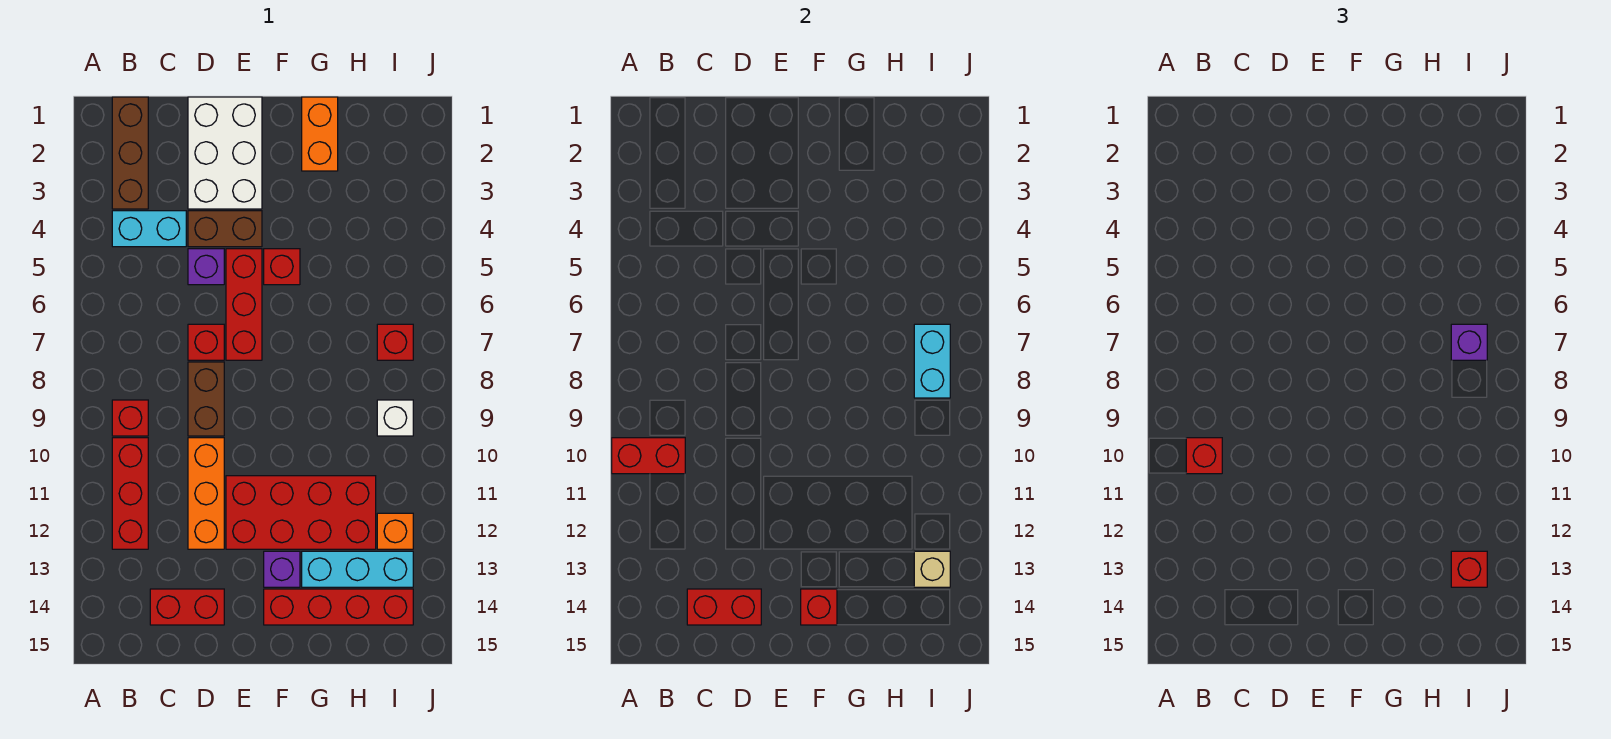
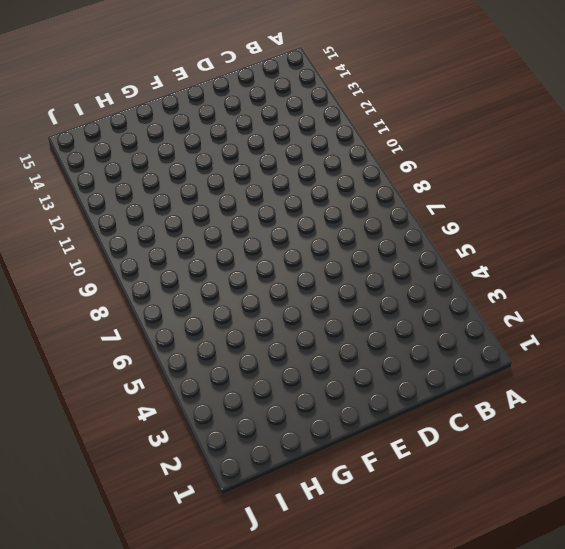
none -> brown brick B1:B3 level 1
none -> cyan brick B4:C4 level 1
none -> red brick B9 level 1

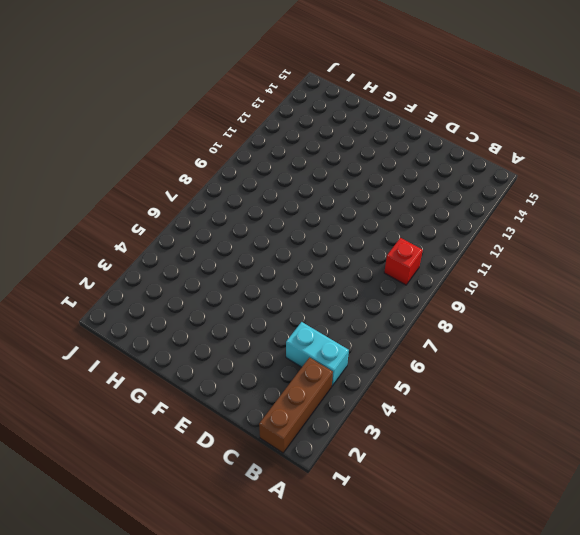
none -> red brick B10:B12 level 1
none -> red brick C14:D14 level 1
none -> white brick D1:E3 level 1

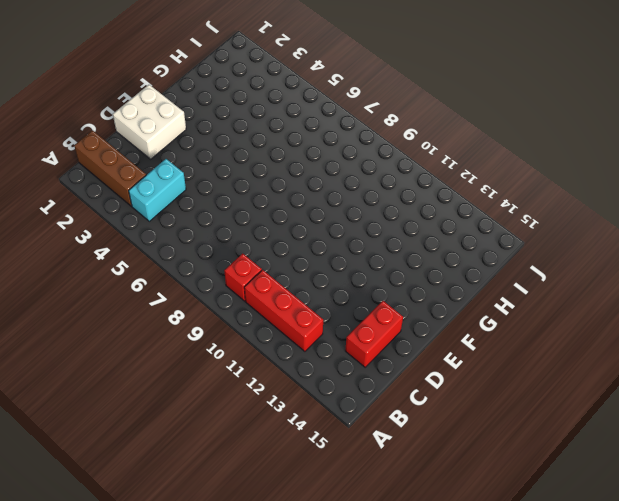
white brick D1:E2 level 1 -> white brick D1:E3 level 1
none -> brown brick D4:E4 level 1
none -> purple brick D5 level 1
none -> red brick D7 level 1

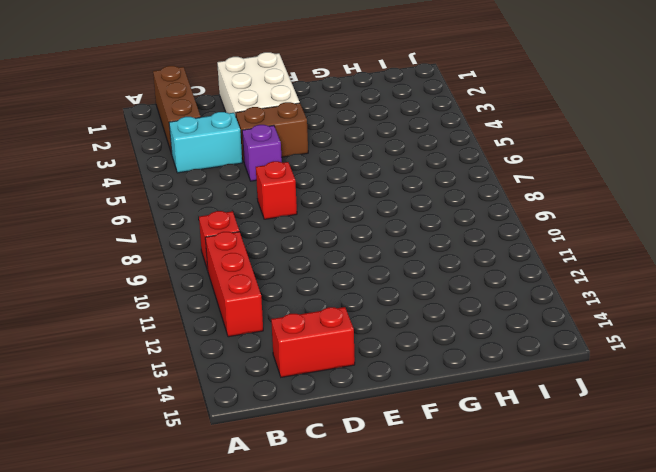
none -> brown brick D8:D9 level 1
none -> orange brick D10:D12 level 1
none -> red brick E5:E7 level 1

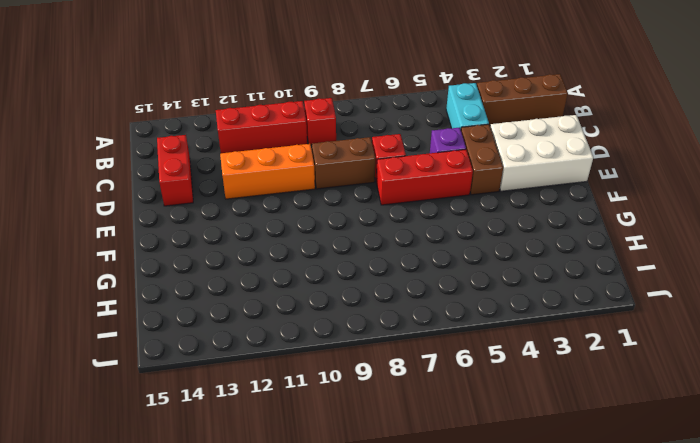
none -> red brick E11:H12 level 1
none -> red brick F5 level 1
none -> purple brick F13 level 1

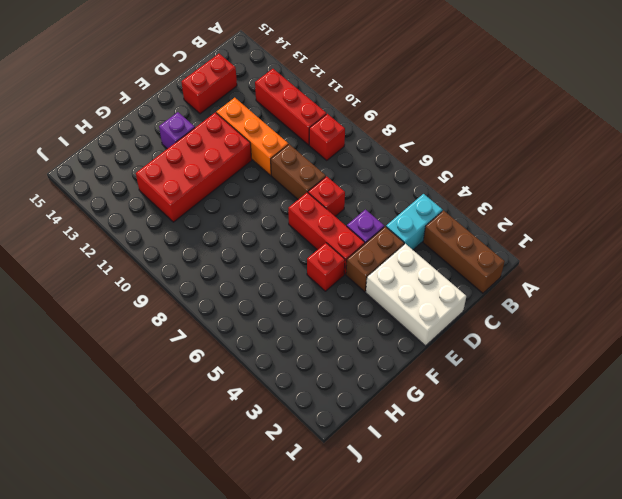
none -> red brick F14:I14 level 1
none -> orange brick G1:G2 level 1
none -> cyan brick G13:I13 level 1

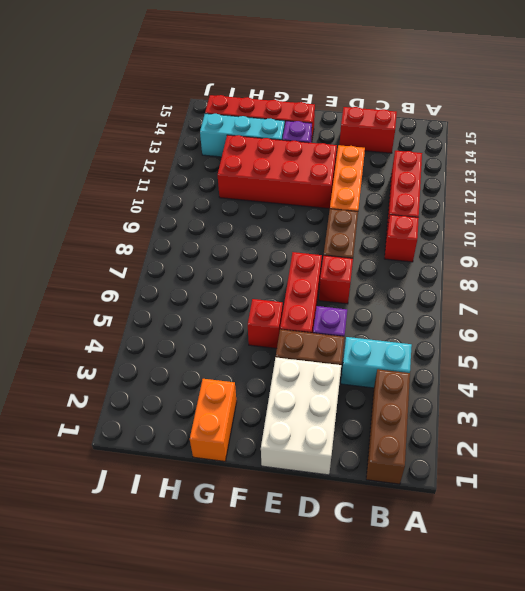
none -> red brick I7 level 1
none -> white brick I9 level 1
none -> orange brick I12 level 1

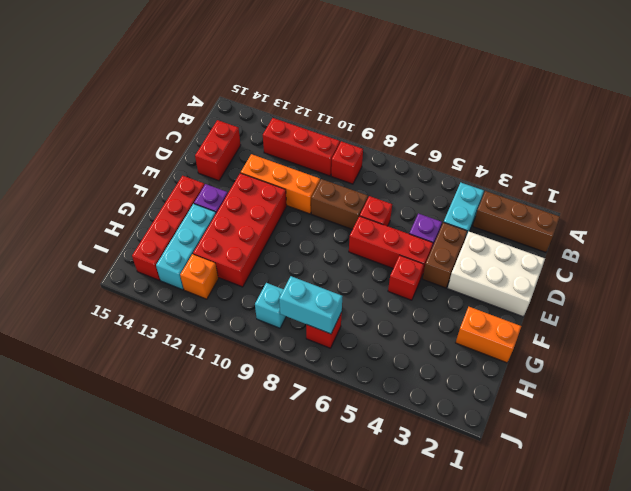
cyan brick I9 level 1 -> white brick I9 level 1
none -> red brick A10:B10 level 2
none -> red brick C14:D14 level 2
none -> red brick F14 level 2

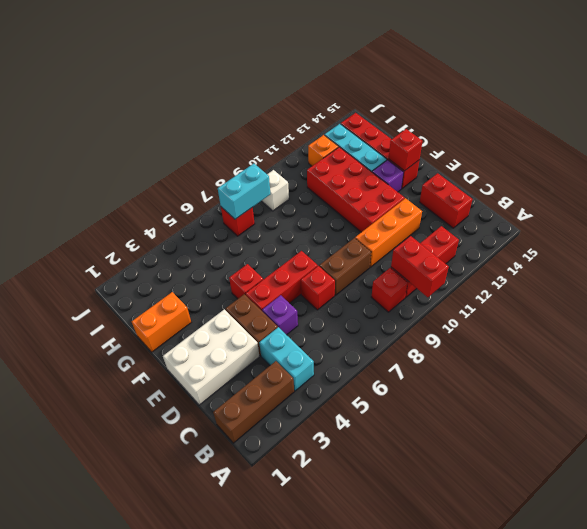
none -> red brick C14:D14 level 2
none -> tan brick I13 level 2
none -> red brick B10 level 3

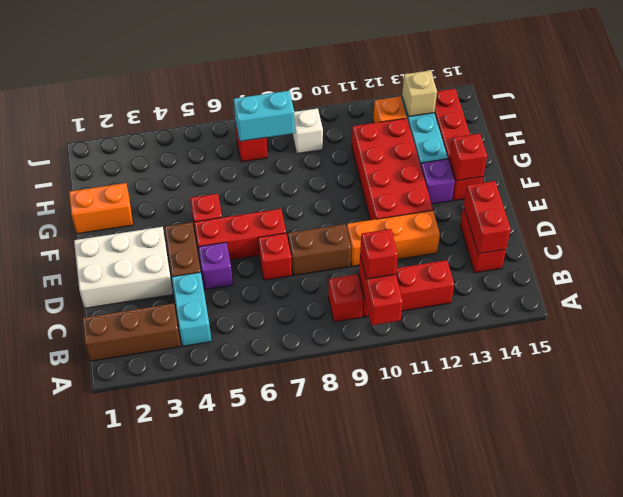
none -> purple brick I7 level 3
none -> red brick I13 level 3

